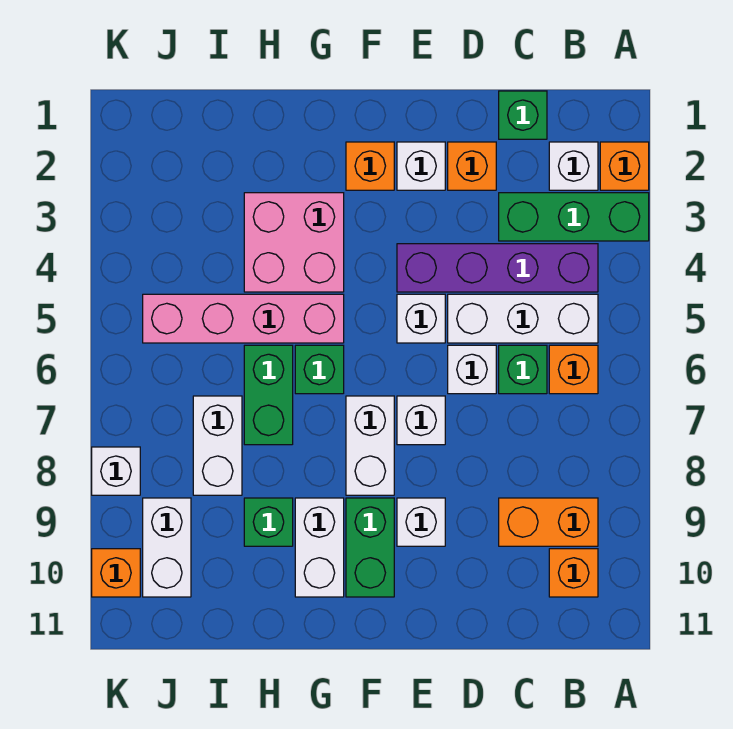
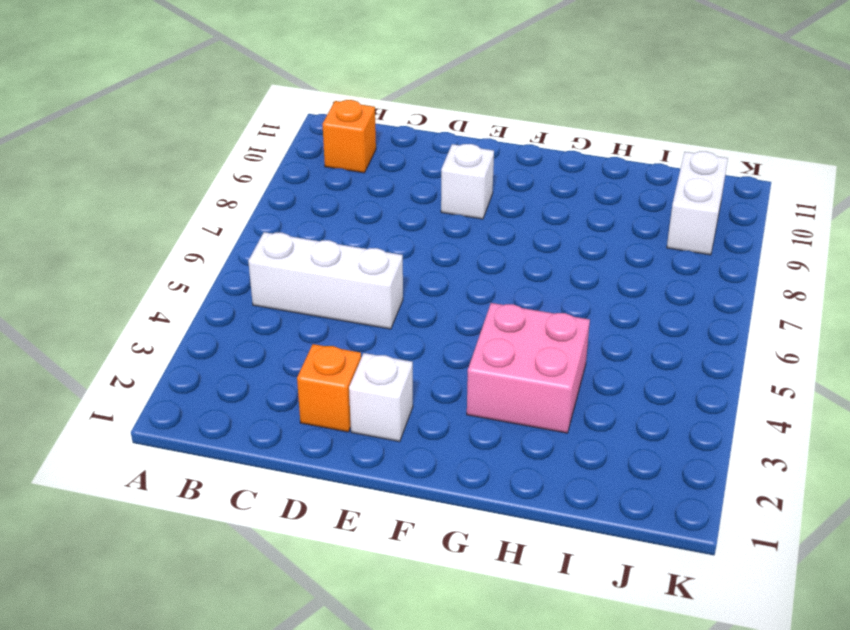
none -> orange brick A2 level 1
none -> green brick A3:C3 level 1
none -> white brick B2 level 1

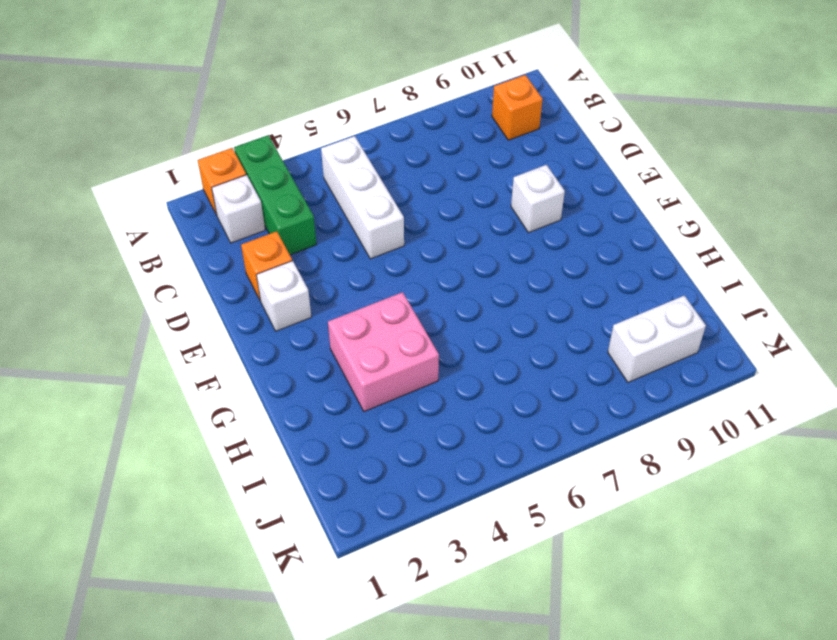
none -> purple brick B4:E4 level 1
none -> orange brick B6 level 1
none -> orange brick B9:C9 level 1

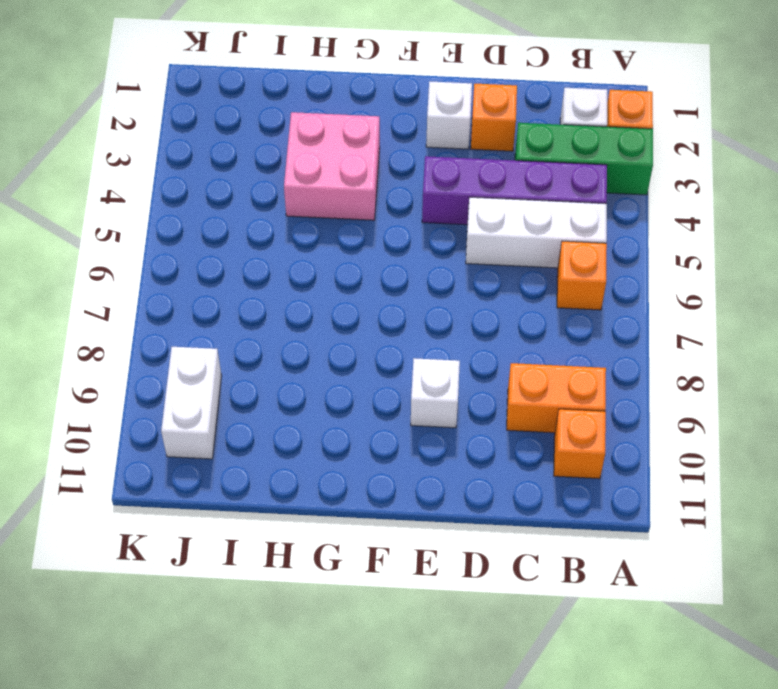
none -> green brick C1 level 1
none -> green brick C6 level 1
none -> white brick D6 level 1

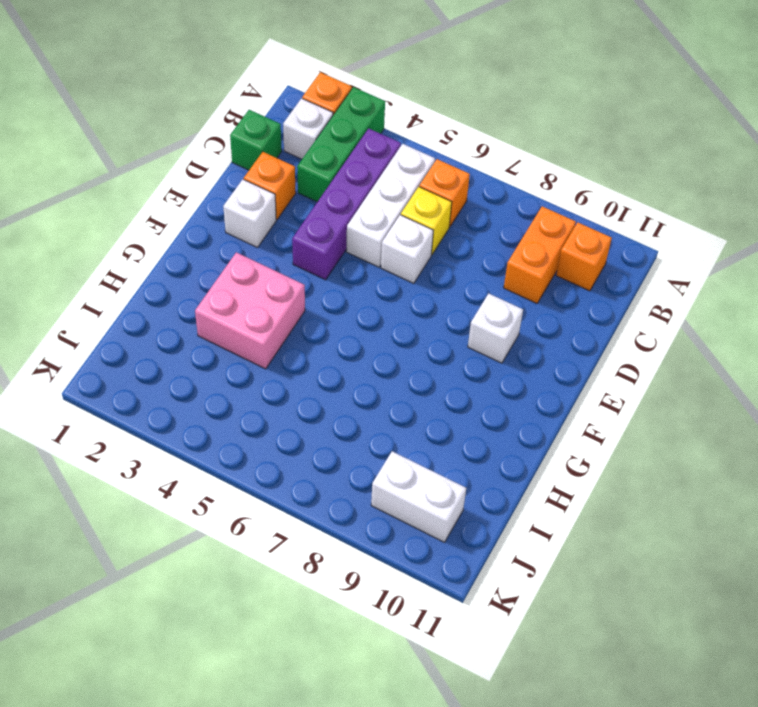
yellow brick C6 level 1 -> green brick C6 level 1
none -> white brick E5 level 1
none -> white brick E7 level 1
none -> orange brick F2 level 1

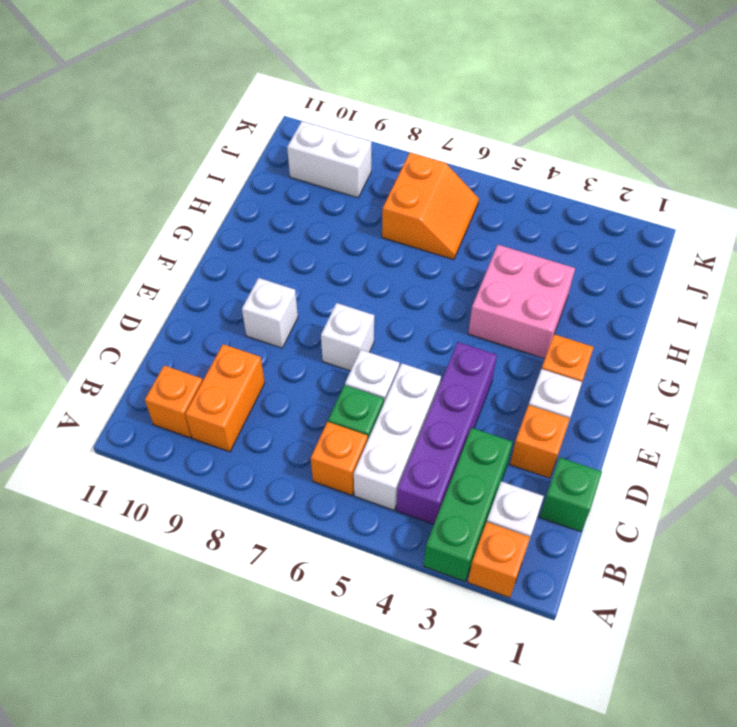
orange slope I6:J7 level 1 top 7 -> white brick I7:I8 level 1
none -> white brick E5 level 1
none -> white brick F7:F8 level 1
none -> green brick F9:F10 level 1

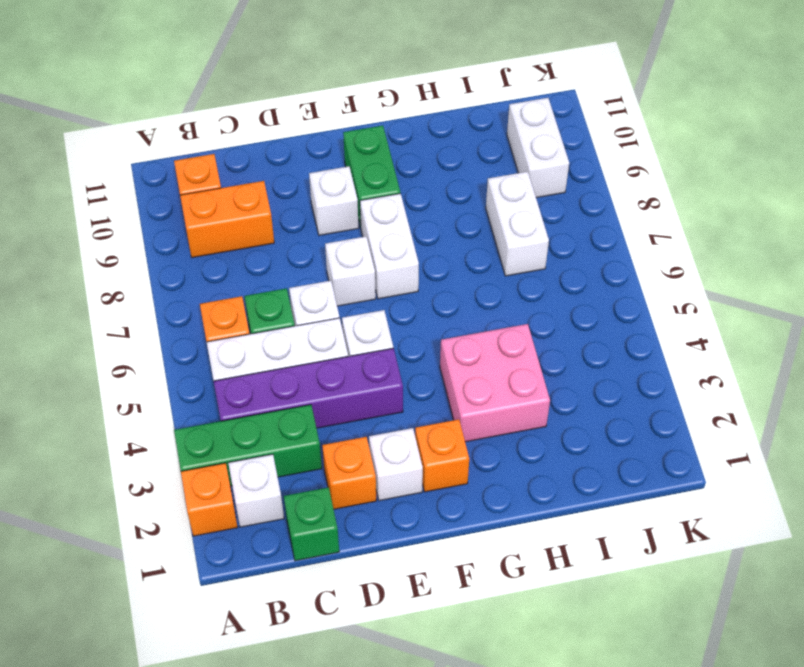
none -> pink brick G5:J5 level 1
none -> green brick G6 level 1
none -> white brick G9:G10 level 1

